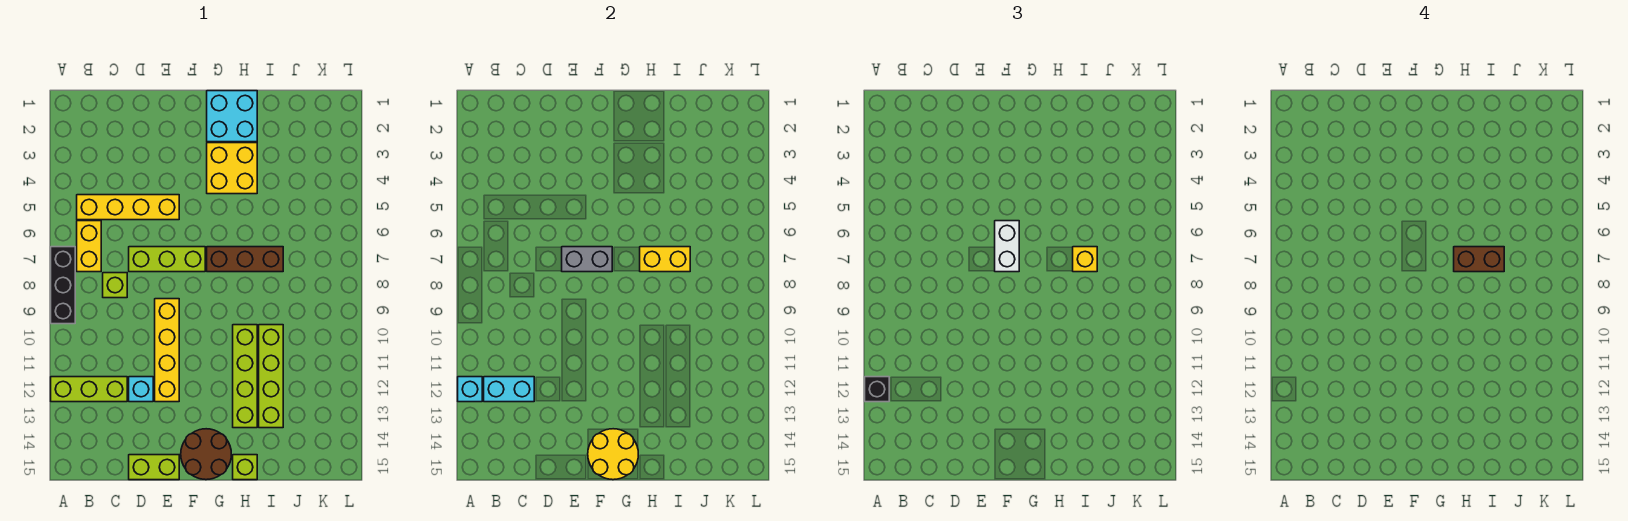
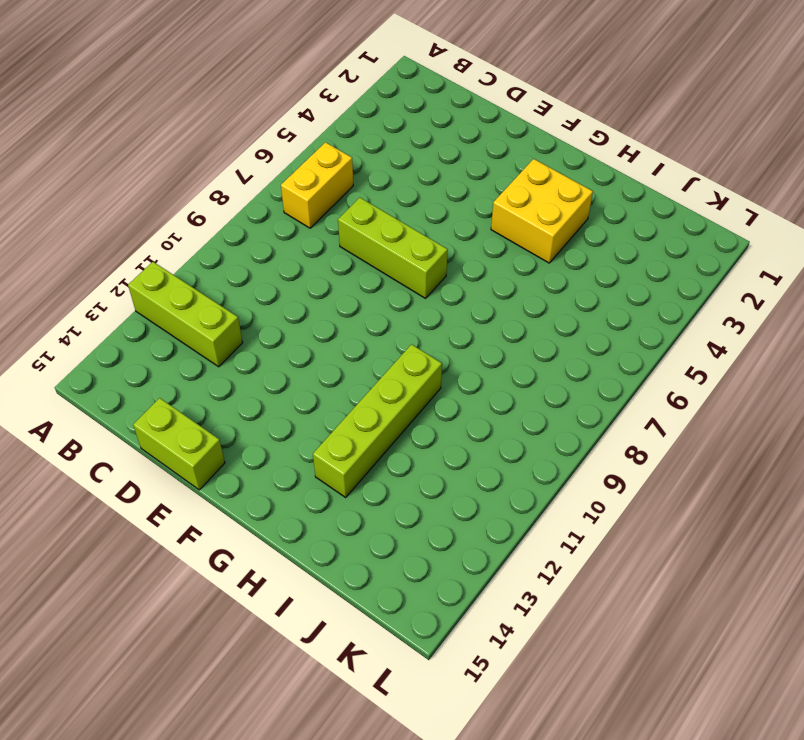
none -> black brick A7:A9 level 1
none -> yellow brick B5:E5 level 1
none -> lime brick C8 level 1

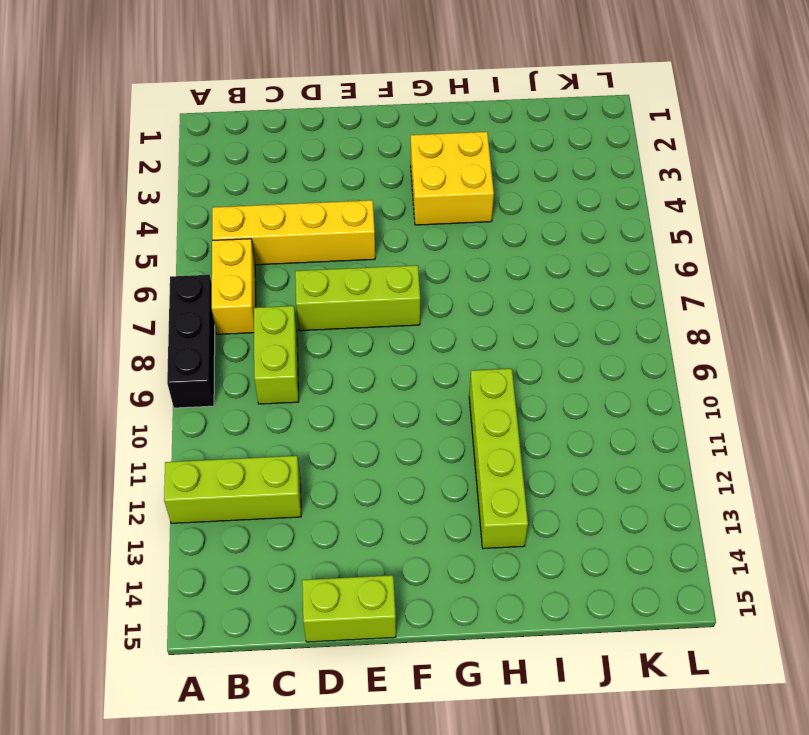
lime brick C8:C9 level 1 -> lime brick C8 level 1
none -> cyan brick D12 level 1
none -> yellow brick E9:E12 level 1
none -> brown round brick F14:G15 level 1

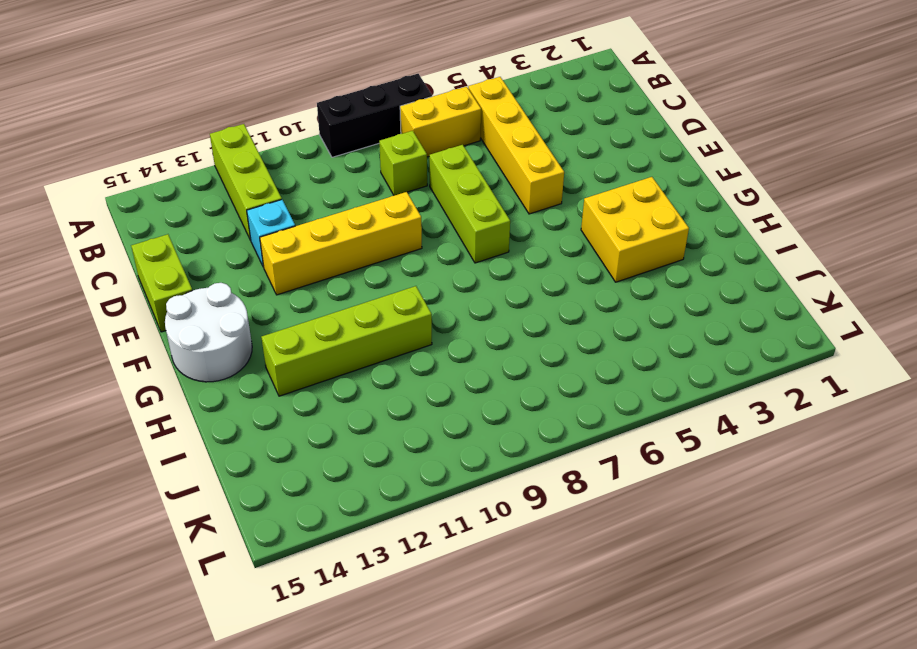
white round brick F14:G15 level 1 -> brown round brick F14:G15 level 1
none -> cyan brick G1:H2 level 1
none -> brown brick G7:I7 level 1
none -> lime brick H15 level 1

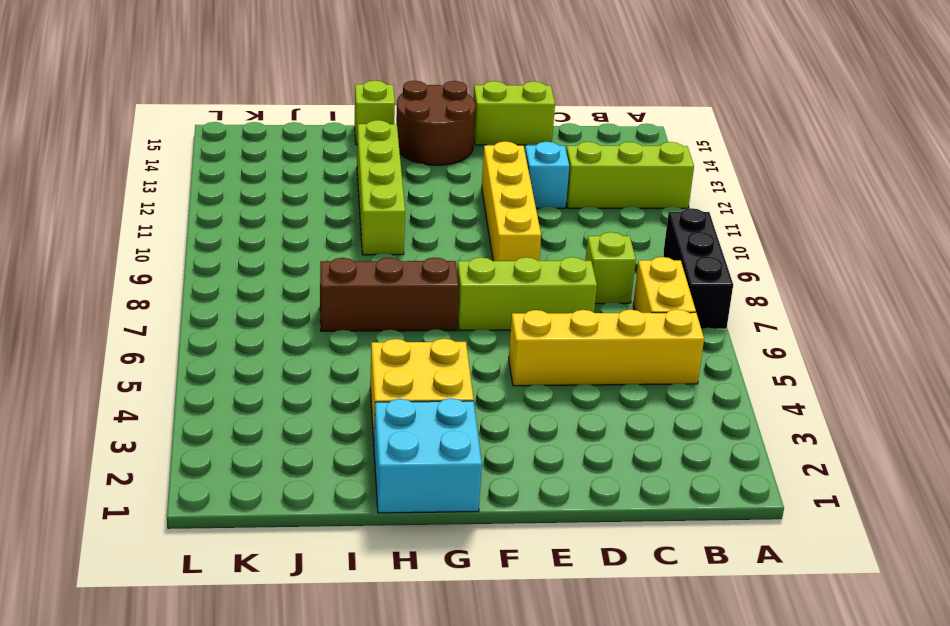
none -> lime brick I10:I13 level 1
none -> cyan brick A12 level 2
none -> cyan brick B12:C12 level 2

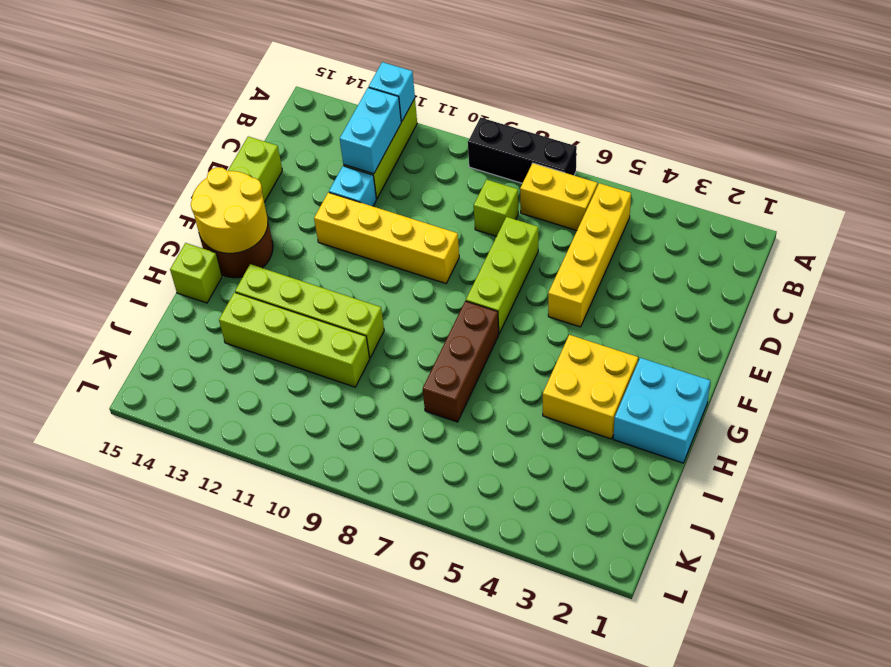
none -> grey brick E7:F7 level 2
none -> yellow brick H7:I7 level 2
none -> black brick A12 level 3

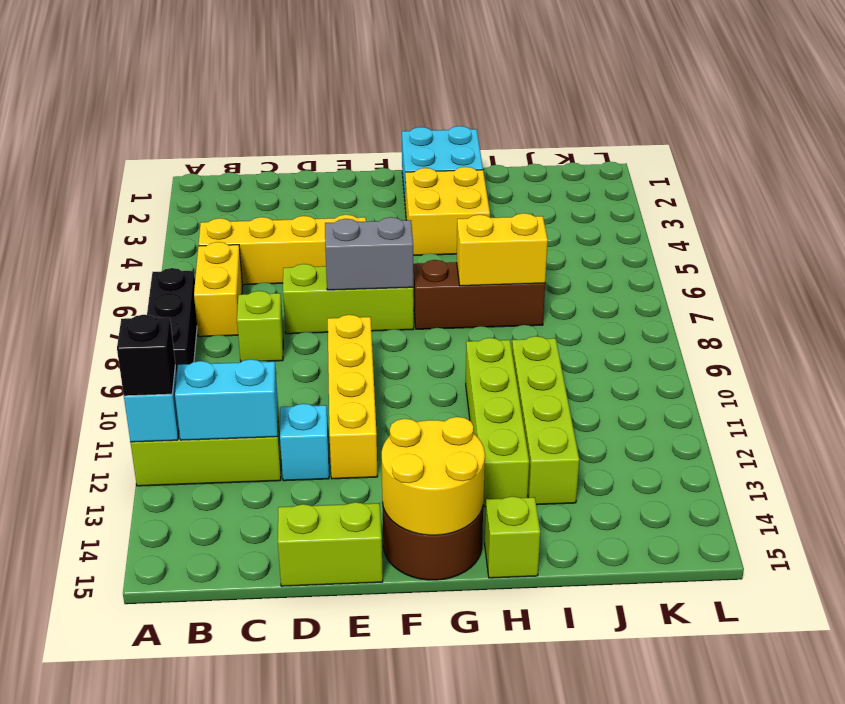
none -> white brick F6:F7 level 3
none -> yellow brick I7 level 3
none -> brown brick H7:I7 level 4

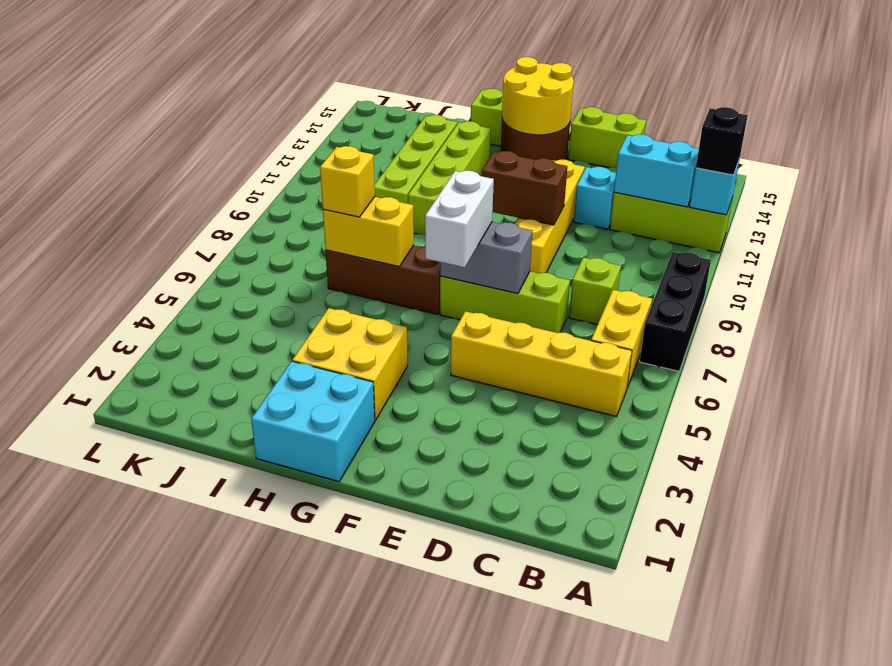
brown brick E10:F10 level 2 -> brown brick H7:I7 level 4

